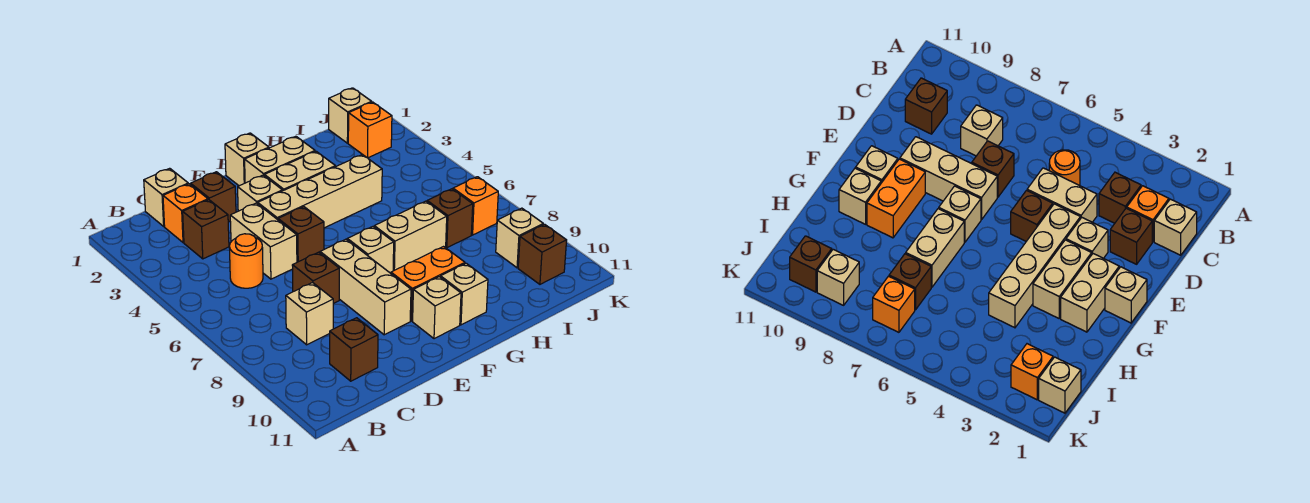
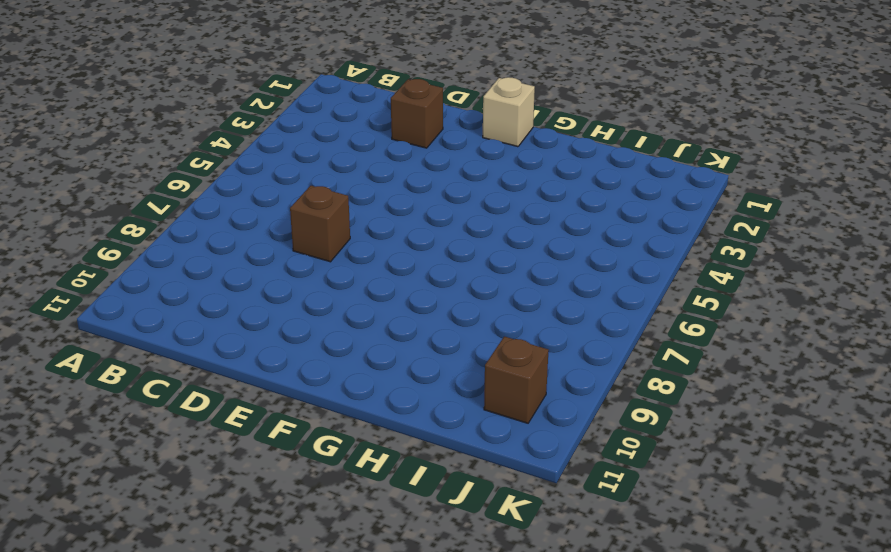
none -> tan brick C1 level 1
none -> orange brick C2 level 1
none -> brown brick C3 level 1

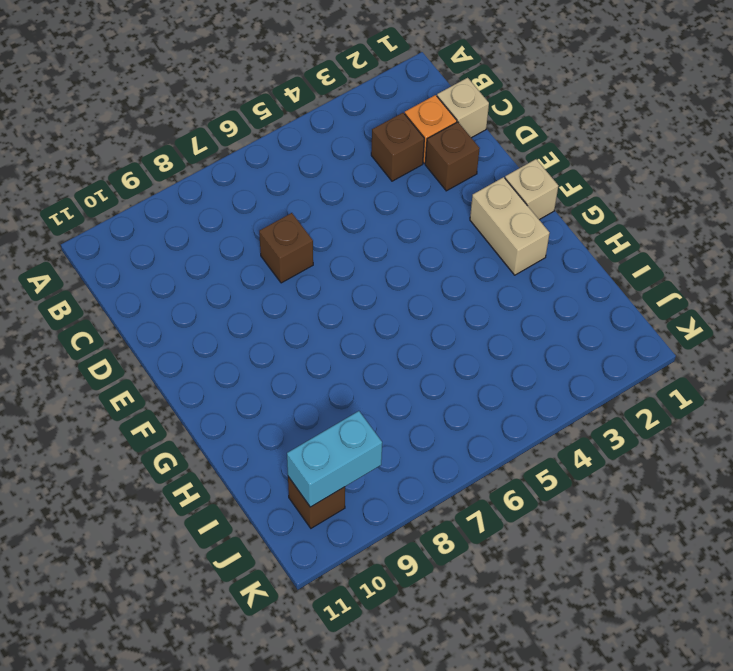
cyan brick J9:J10 level 2 -> none
none -> orange round brick C5 level 1
none -> tan brick C8 level 1
none -> brown brick C10 level 1

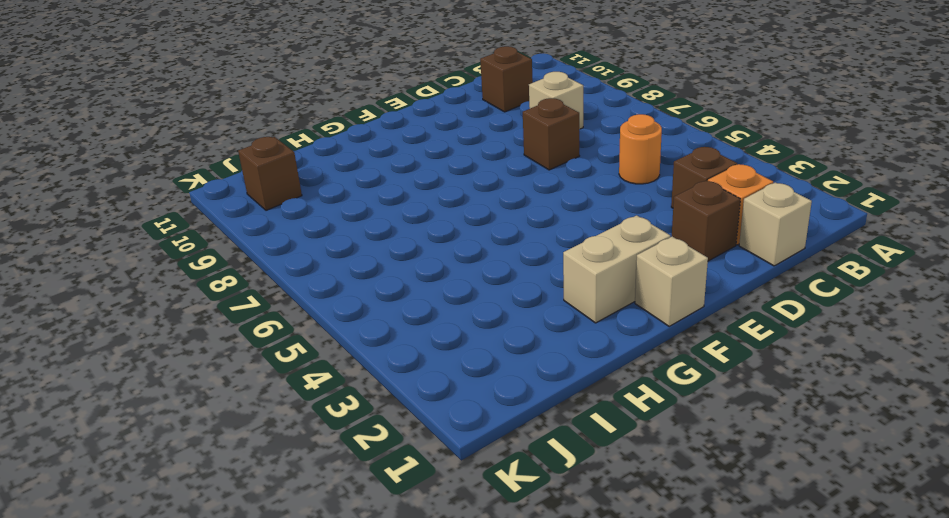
none -> tan brick D4:D5 level 1
none -> tan brick E3 level 1
none -> tan brick E4:H4 level 1

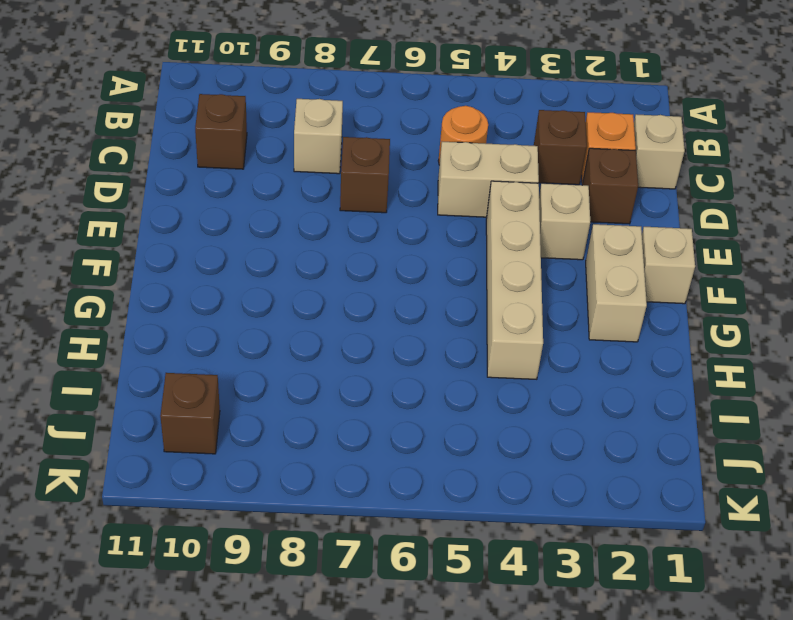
none -> brown brick E5 level 1
none -> tan brick E7:E9 level 1
none -> tan brick F3:G3 level 1

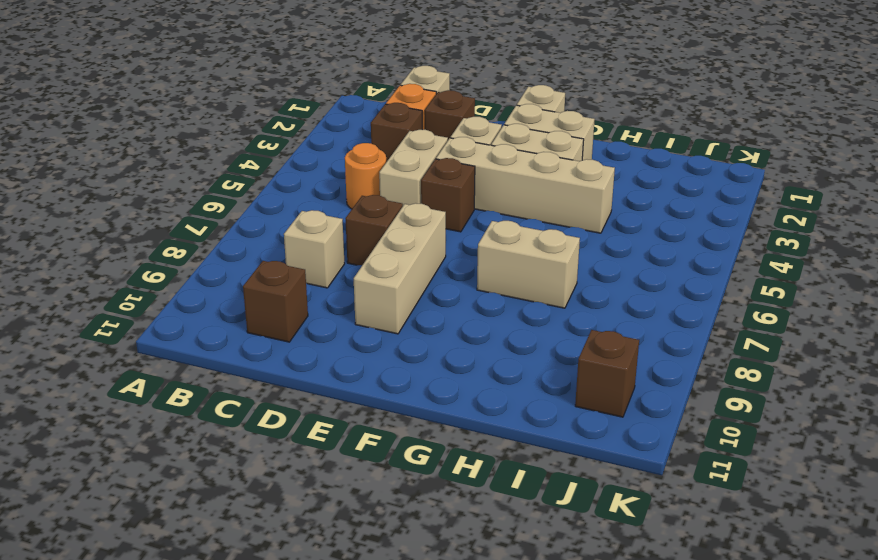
none -> tan brick F7 level 1
none -> orange brick F9:G9 level 1
none -> tan brick F10 level 1

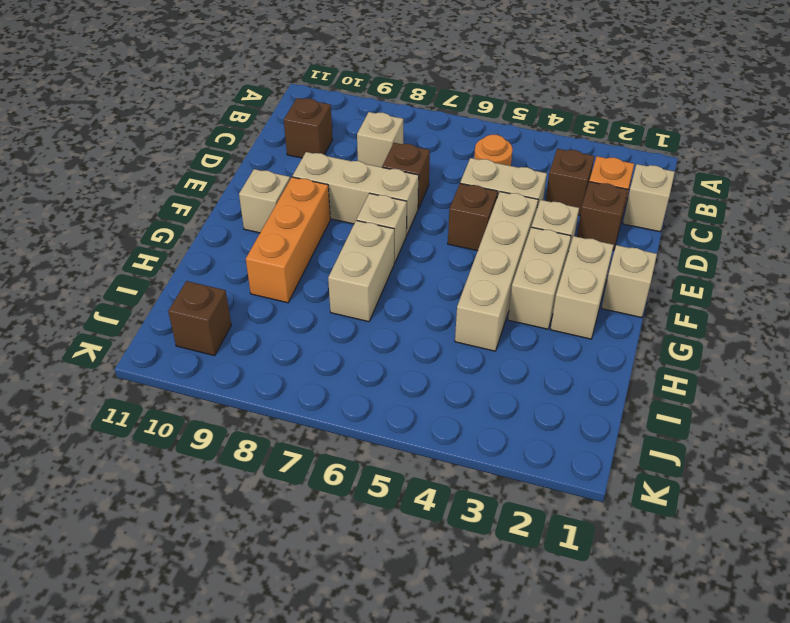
orange brick F9:H9 level 1 -> orange brick F9:G9 level 1
none -> tan brick G10 level 1
none -> brown brick I7 level 1
none -> tan brick J1 level 1

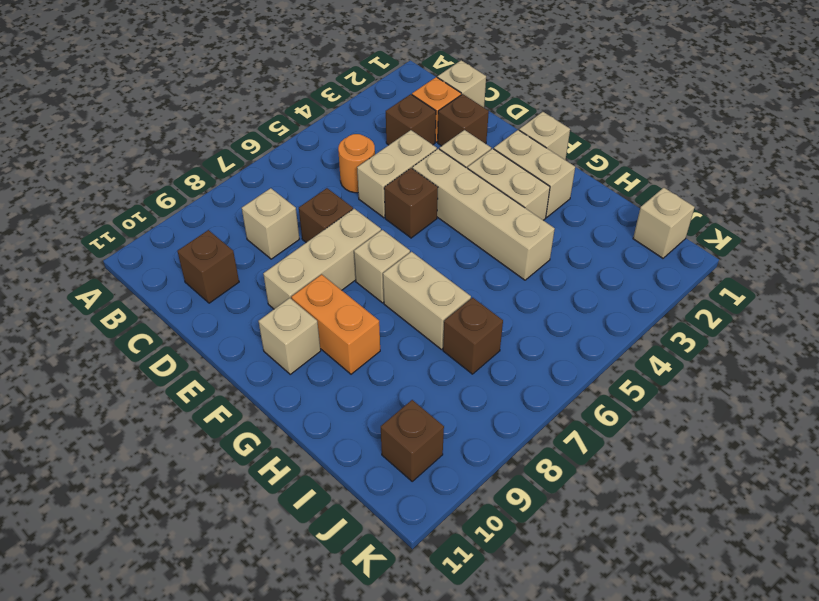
none -> tan brick G10 level 1
none -> orange brick J2 level 1
none -> orange brick J7 level 1

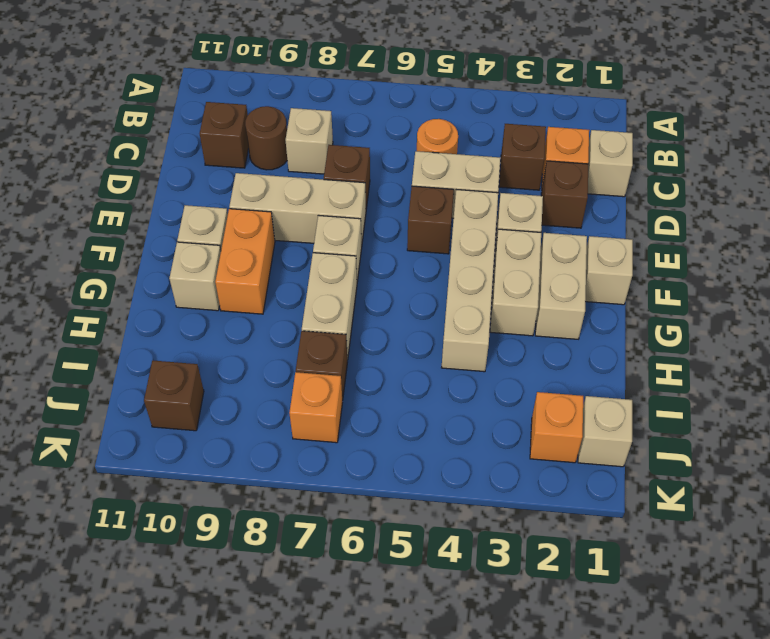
brown round brick C9 level 1 -> none
none -> tan brick J9 level 1

